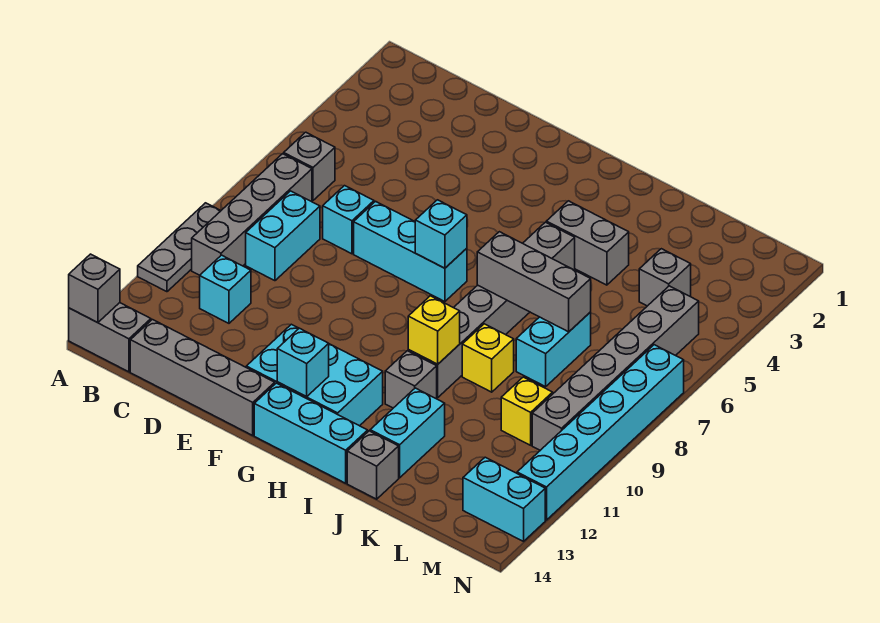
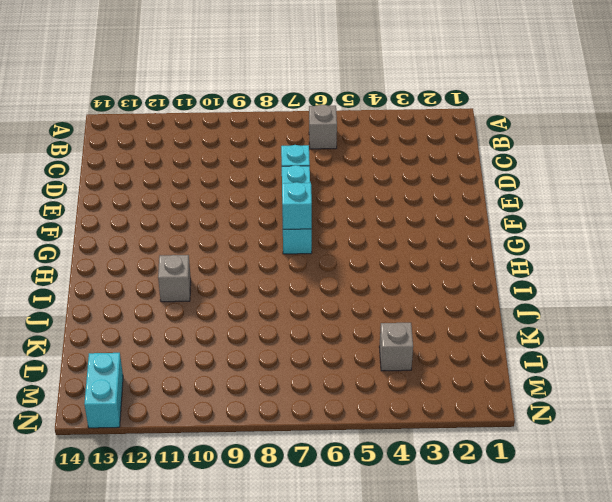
none -> grey plate A9:A11 level 1
none -> grey brick A14:B14 level 1
none -> grey brick B7:B10 level 1

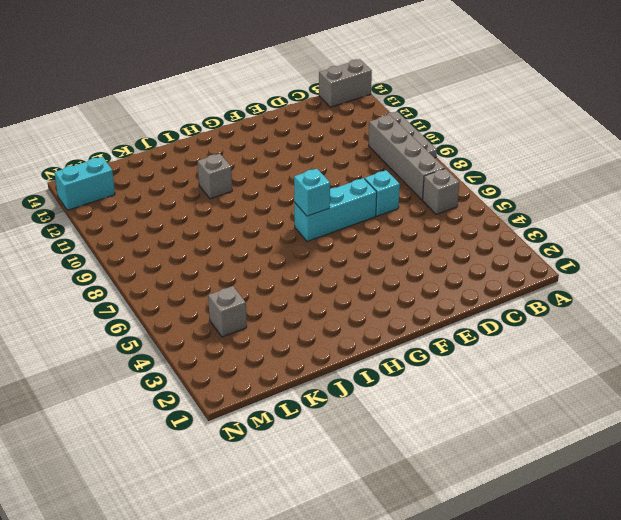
none -> cyan brick C8:C9 level 1
none -> cyan brick C11 level 1
none -> grey brick C14:F14 level 1

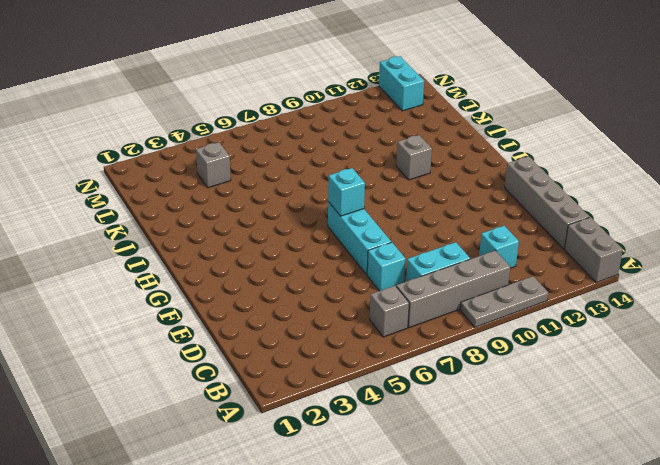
none -> cyan brick F12:H13 level 1
none -> cyan brick G14:I14 level 1
none -> grey brick I4:J4 level 1

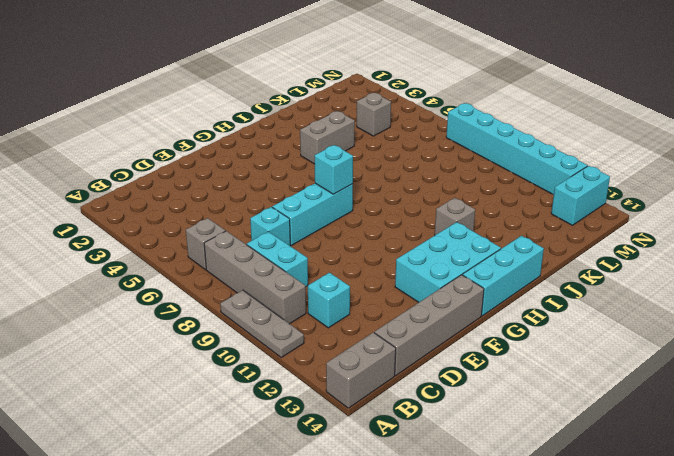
none -> grey brick I5:I10 level 1
none -> yellow brick J9 level 1
none -> cyan brick J12:J13 level 1

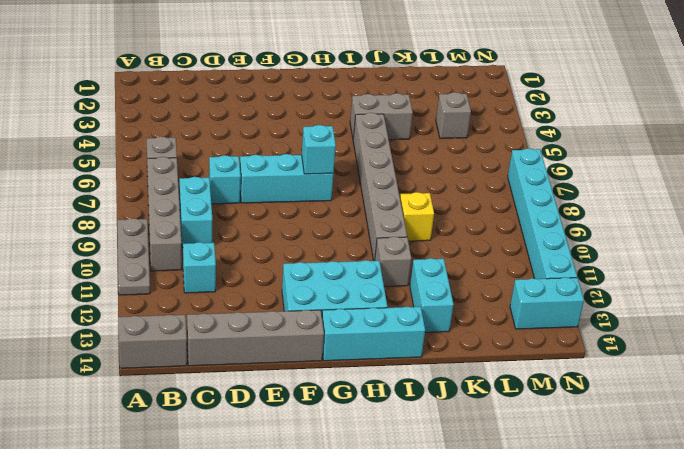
none -> grey brick J14 level 1
none -> cyan brick K7:K8 level 1
none -> yellow brick L10 level 1

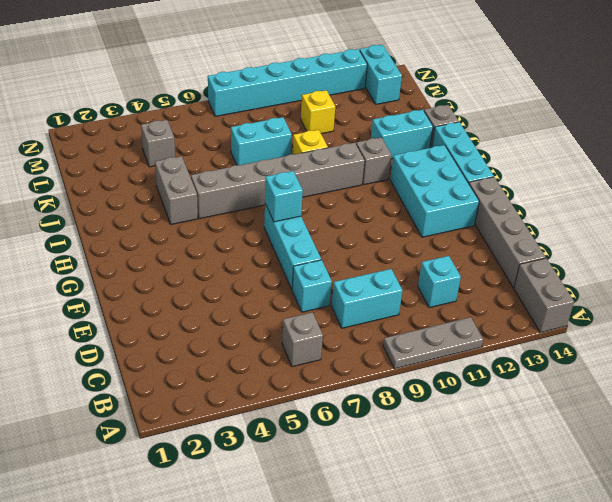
none -> grey brick B7:B10 level 1
none -> grey brick M5:M10 level 1
none -> grey brick A14 level 2

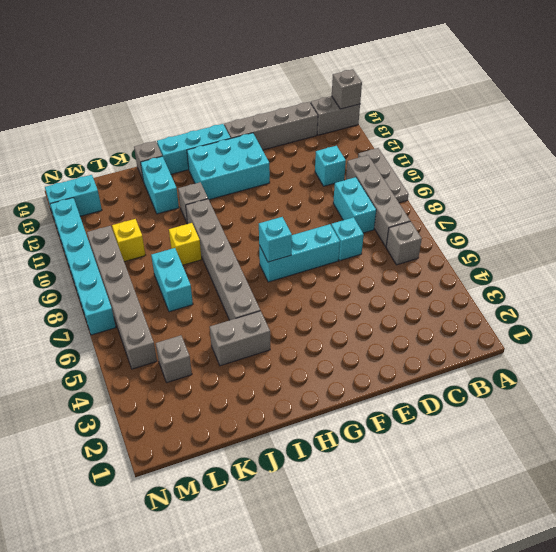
none -> cyan brick G13 level 2
none -> grey brick I7:K7 level 2
none -> yellow brick I10 level 2

